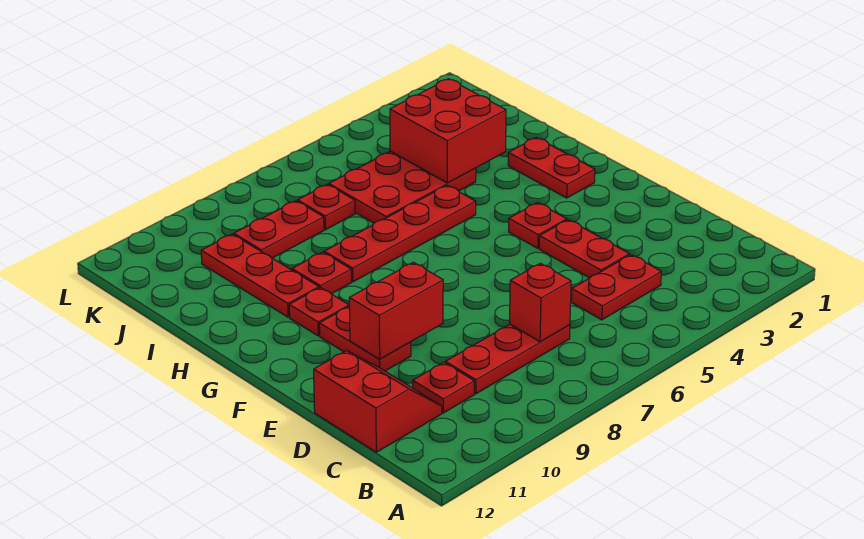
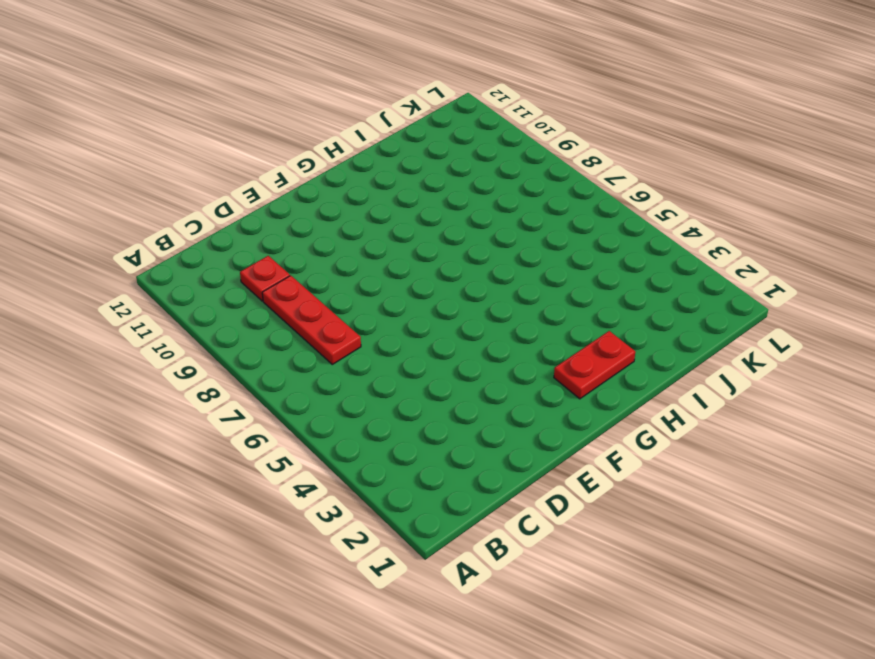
none -> red plate C4:C5 level 1
none -> red slope C11:D12 level 1 top 12
none -> red plate D4:E4 level 1

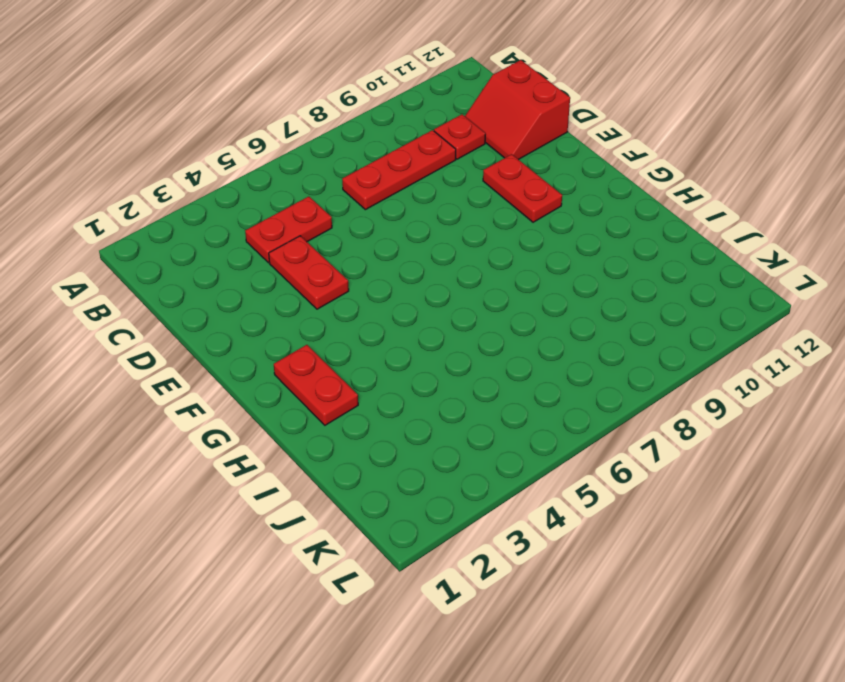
none -> red plate F4 level 1
none -> red plate G10 level 1
none -> red plate H5:H8 level 1

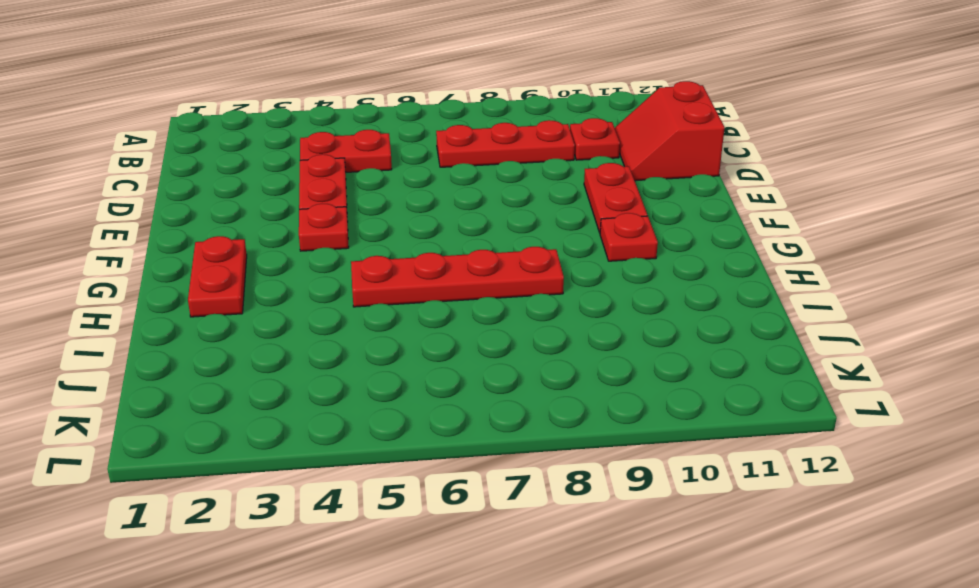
none -> red plate H9 level 1
none -> red plate H10:J10 level 1
none -> red plate I4:J6 level 1

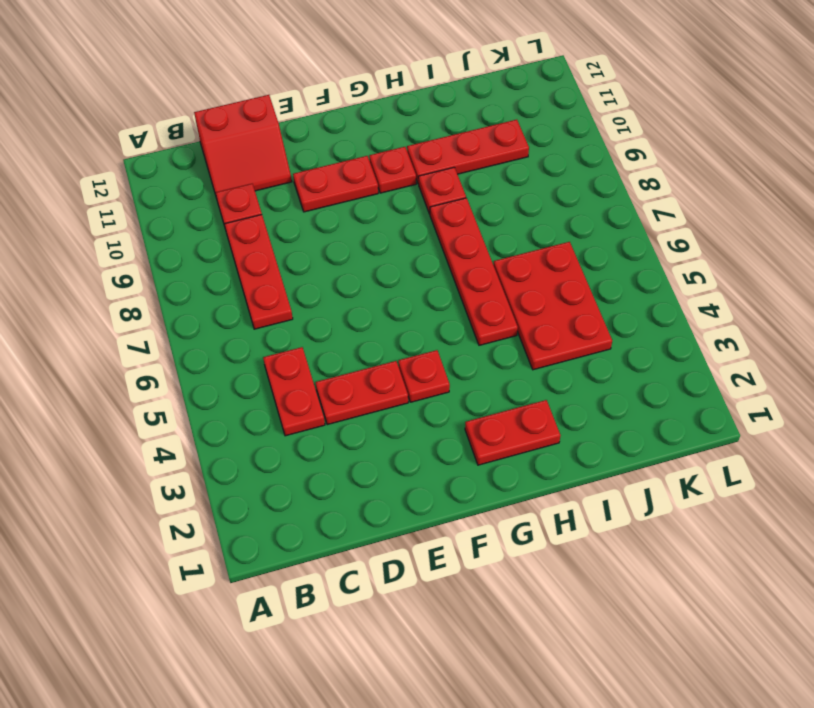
none -> red plate J7 level 1
none -> red plate J8:J9 level 1
none -> red brick C7 level 2

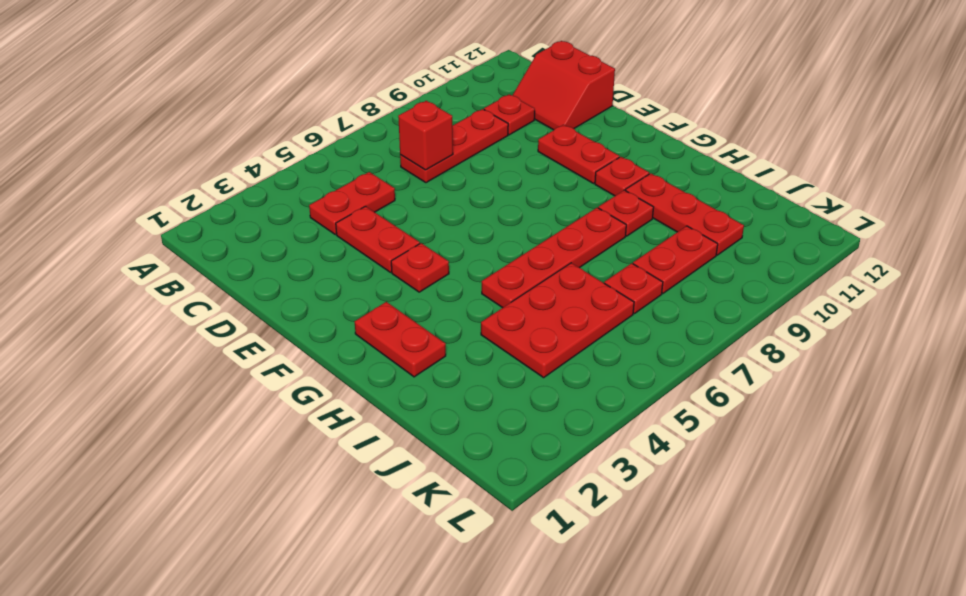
none -> red brick E9:E10 level 2
none -> red brick I3:J4 level 2

